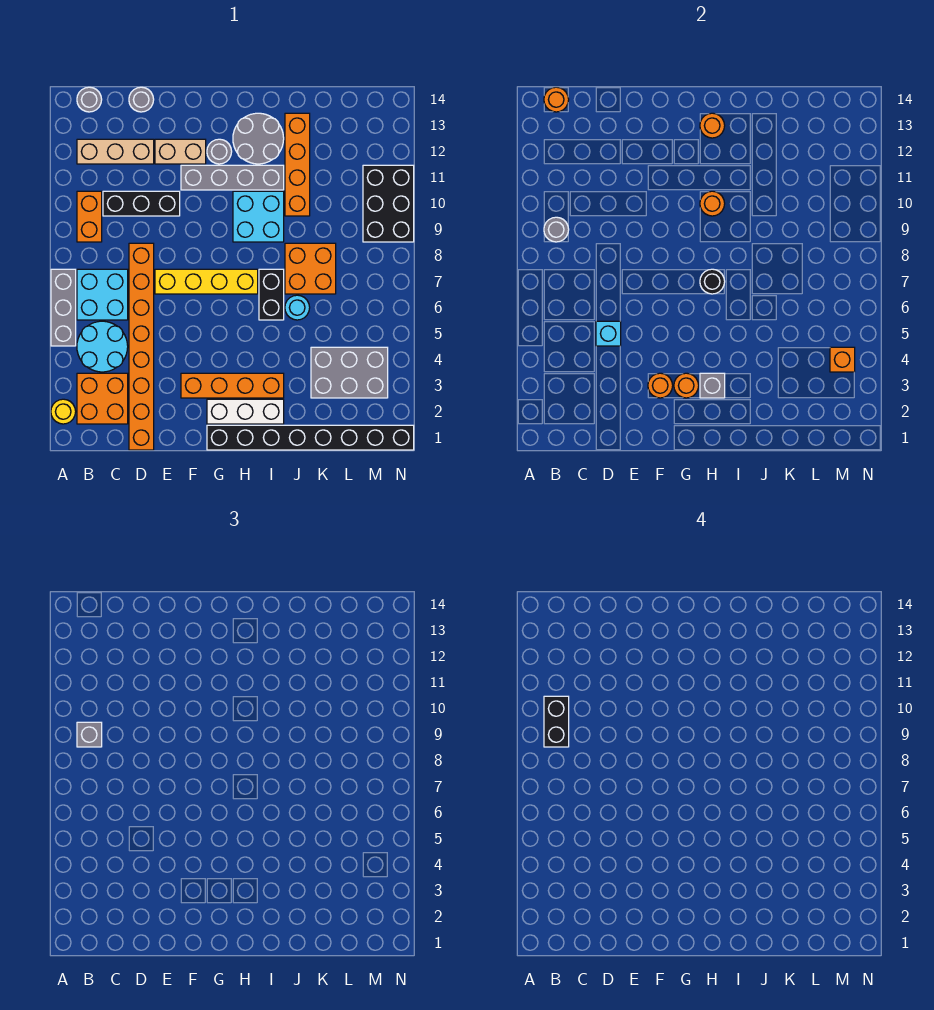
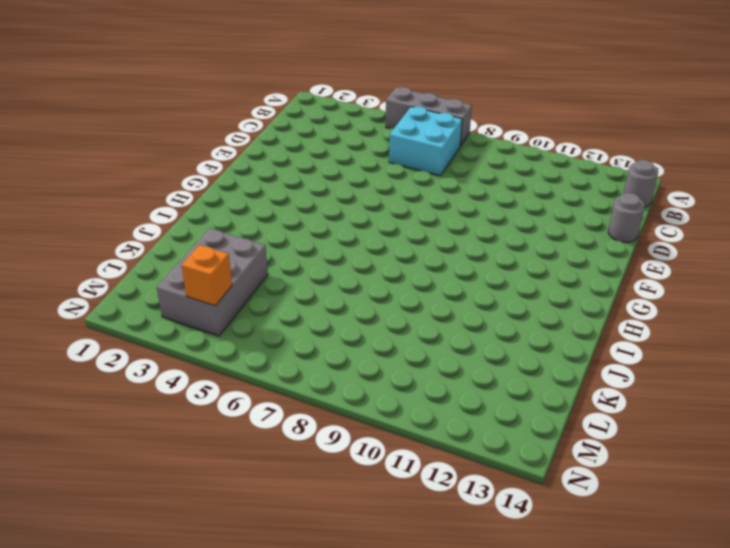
none -> yellow round brick A2 level 1
none -> orange brick B2:C3 level 1
none -> cyan round brick B4:C5 level 1
none -> orange brick B9:B10 level 1

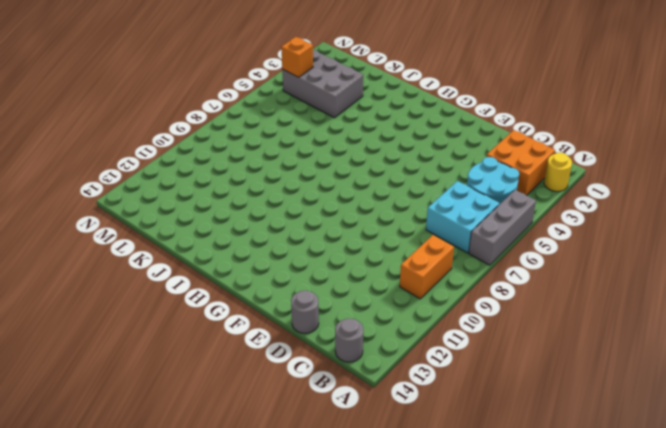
none -> tan brick B12:D12 level 1
none -> black brick C10:E10 level 1
none -> orange brick D1:D8 level 1
none -> yellow brick E7:H7 level 1

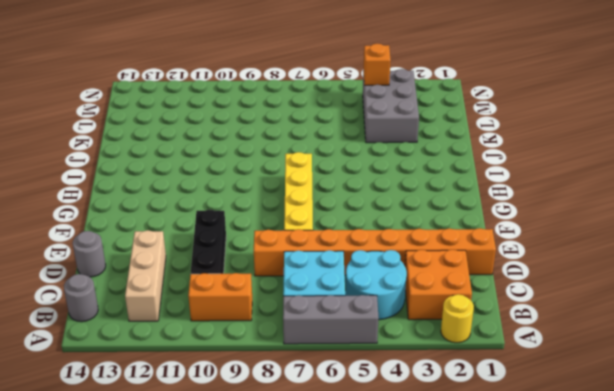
none -> tan brick E12:F12 level 1
none -> orange brick F3:I3 level 1
none -> grey brick F11:I11 level 1
none -> black brick G1:N1 level 1

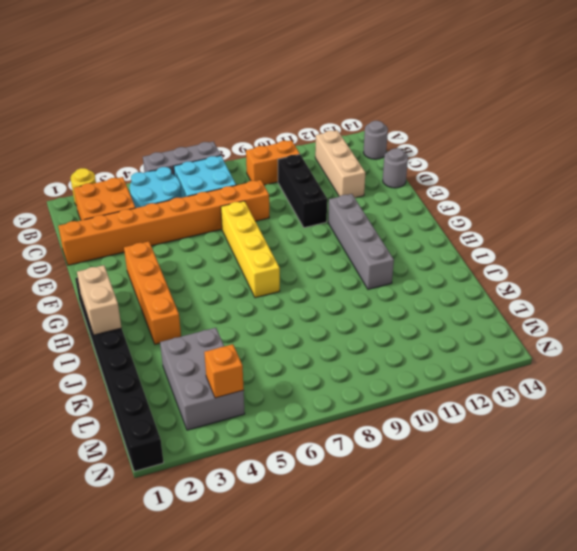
tan brick H1:I1 level 2 -> tan brick E12:F12 level 1
none -> white brick G2:I2 level 1
none -> grey round brick G12 level 1
none -> cyan brick H9:I10 level 1
none -> grey round brick H12:I13 level 1

